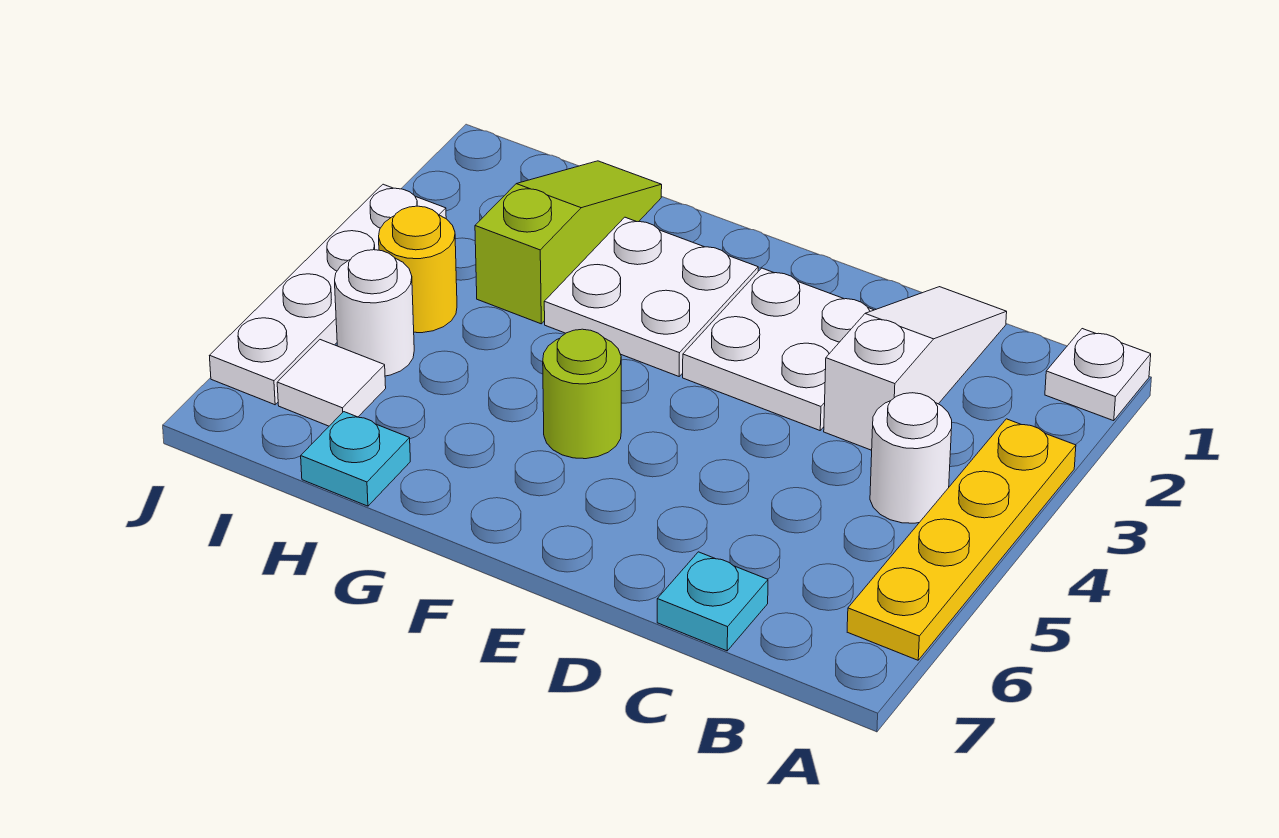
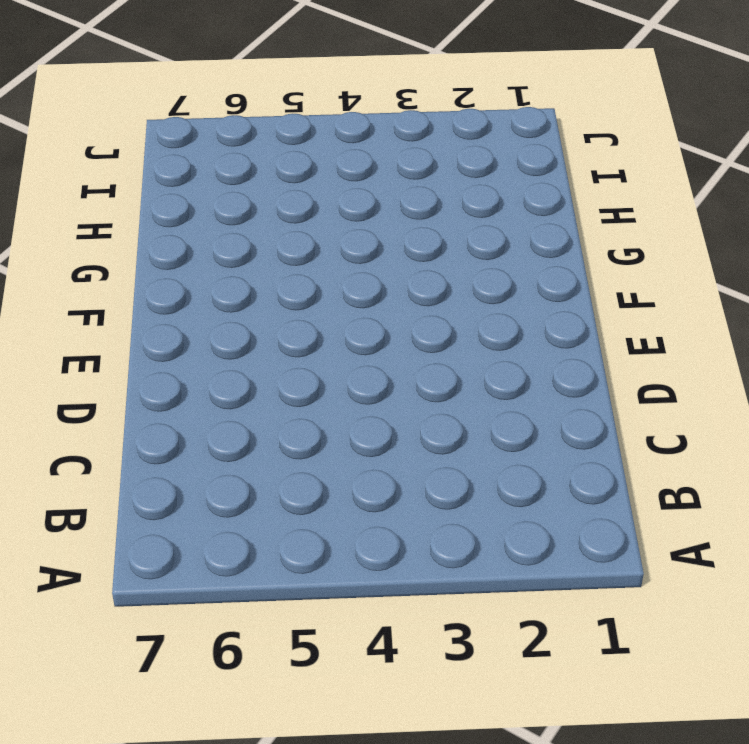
none -> white plate A1 level 1
none -> yellow plate A3:A6 level 1
none -> white round brick B4 level 1

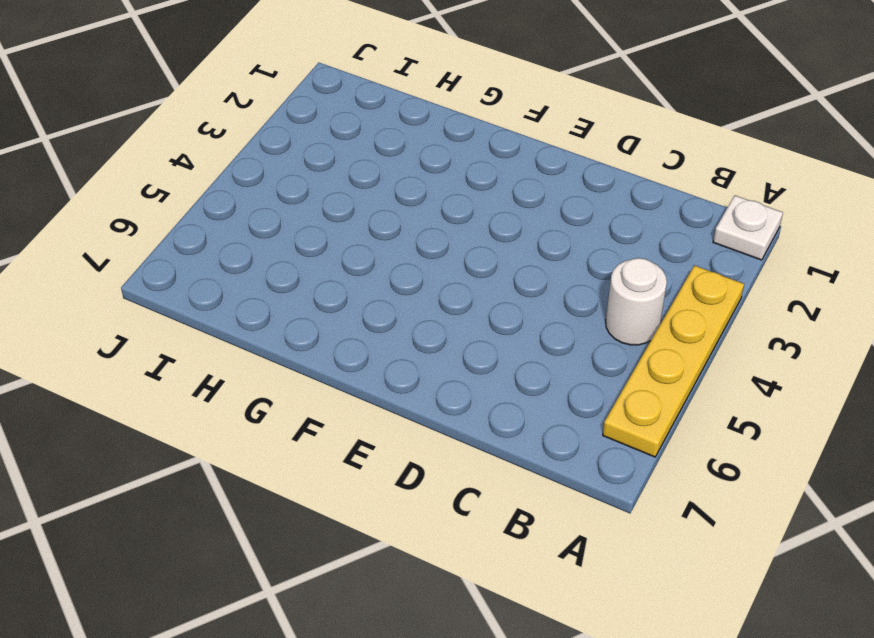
none -> white slope C1:C3 level 1 top 3
none -> cyan plate C7 level 1
none -> white plate D2:E3 level 1

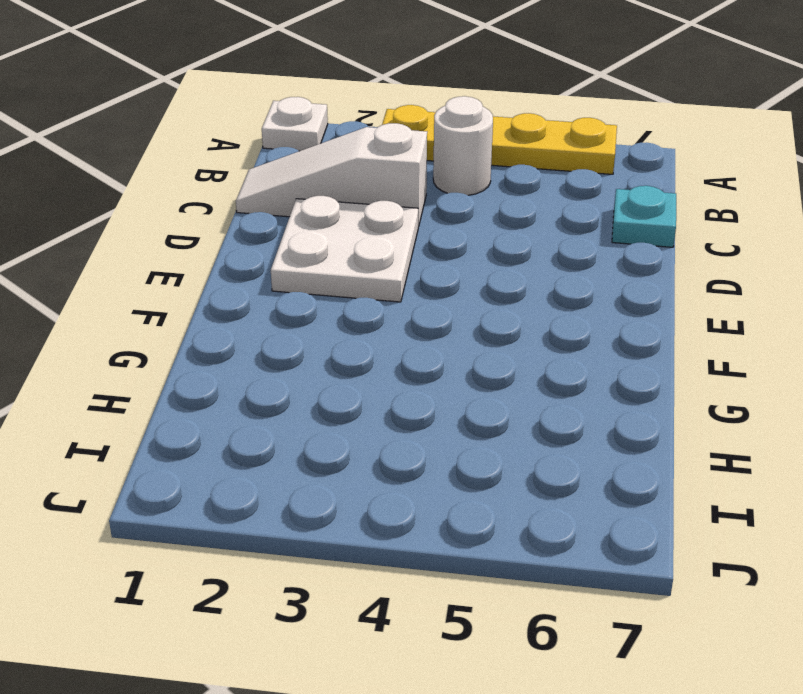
none -> white plate F2:G3 level 1
none -> lime round brick F5 level 1
none -> lime slope H1:H3 level 1 top 3

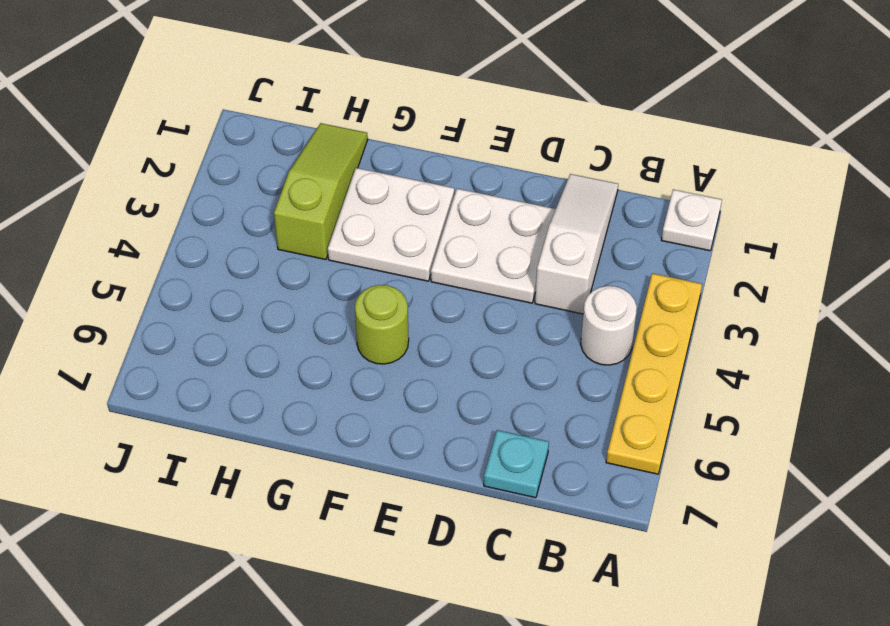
none -> cyan plate H7 level 1
none -> yellow round brick I4 level 1
none -> white round brick I5 level 1

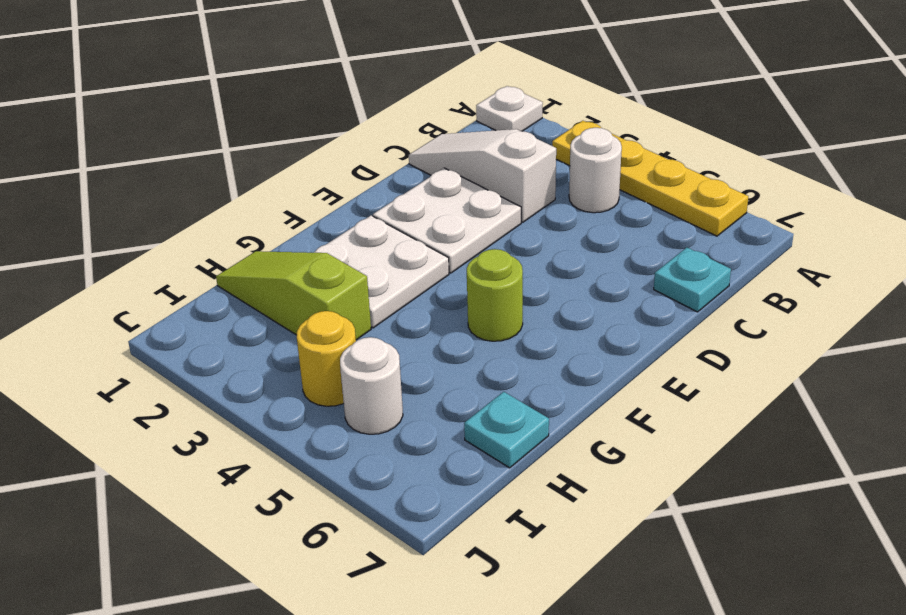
none -> white tile I6 level 1
none -> white plate J3:J6 level 1

